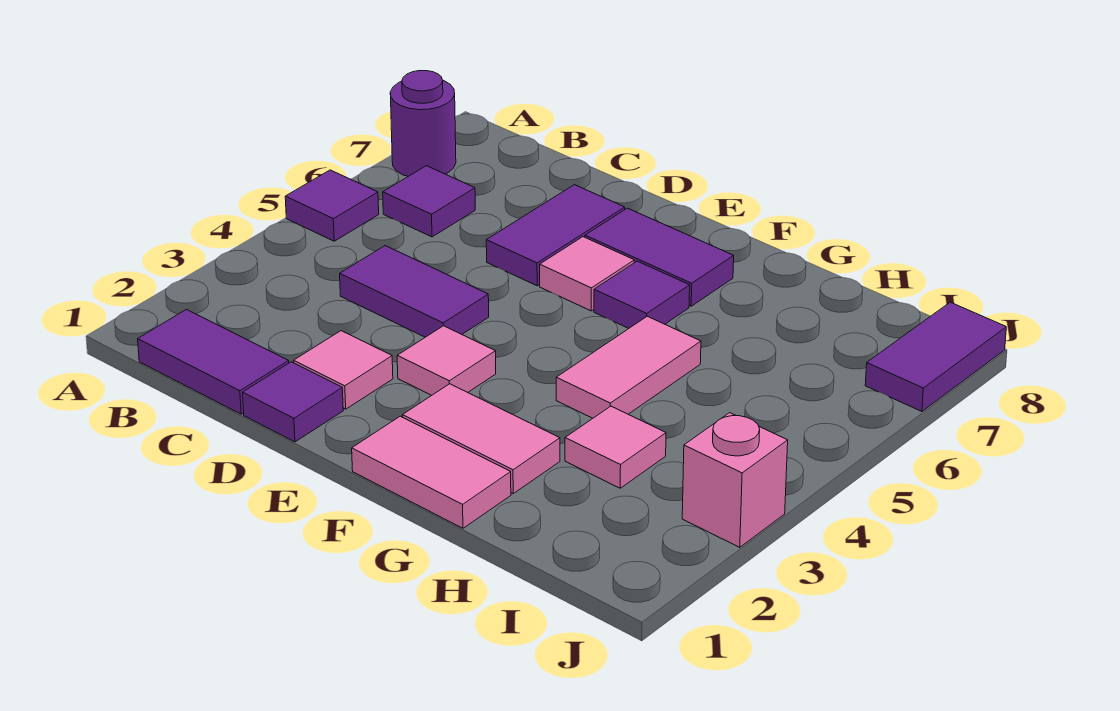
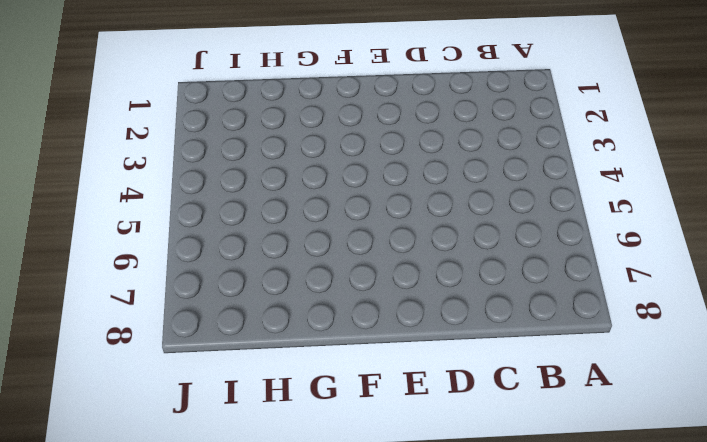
none -> purple tile A5 level 1
none -> purple round brick A7 level 1
none -> purple tile B1:C1 level 1

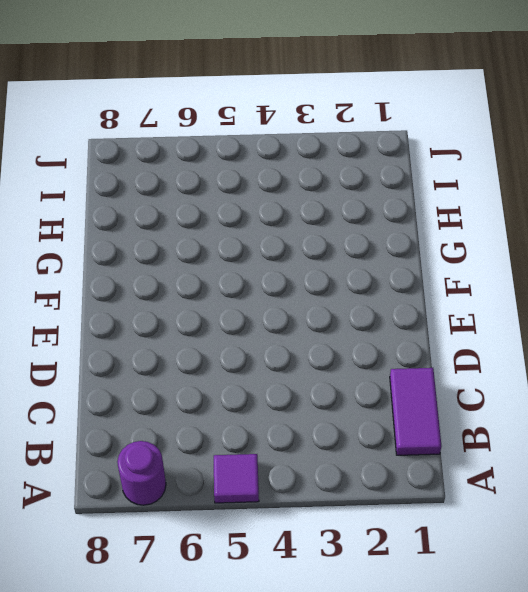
none -> purple tile B6 level 1
none -> purple tile C4:D4 level 1
none -> purple tile D1 level 1

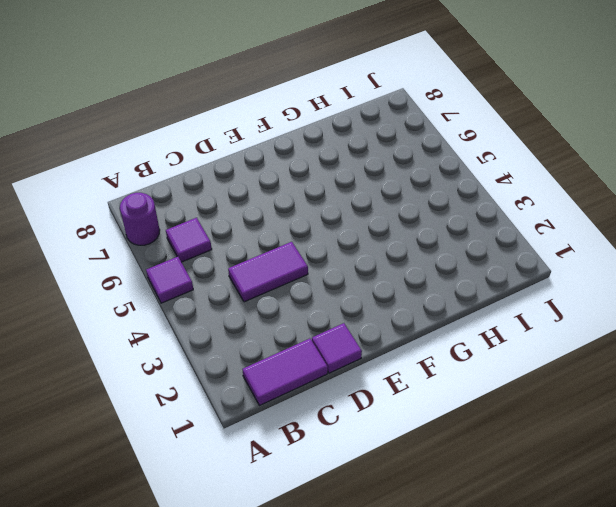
none -> pink tile D2 level 1
none -> purple tile D6:D7 level 1
none -> pink tile E3 level 1

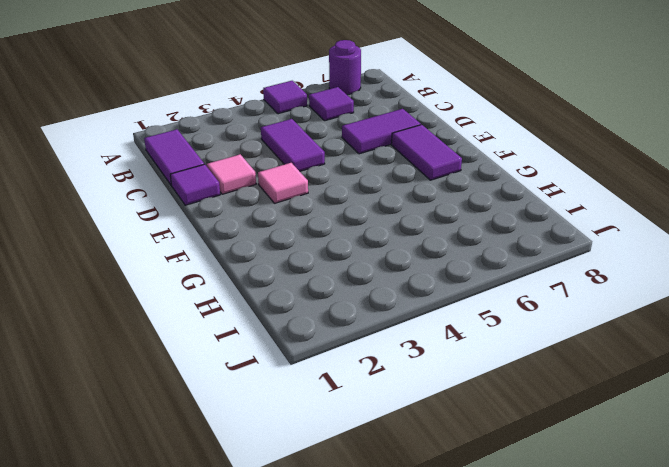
none -> pink tile E6 level 1
none -> pink tile F1:G1 level 1
none -> pink tile F2:G2 level 1

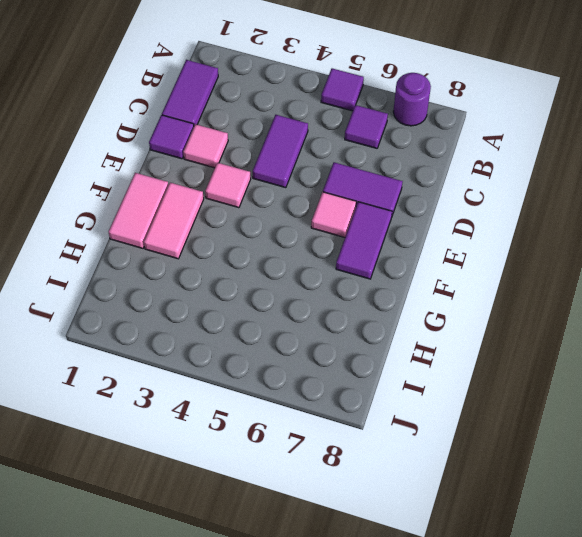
none -> purple tile F6 level 1
none -> pink tile G4:G5 level 1
none -> pink tile H3 level 1

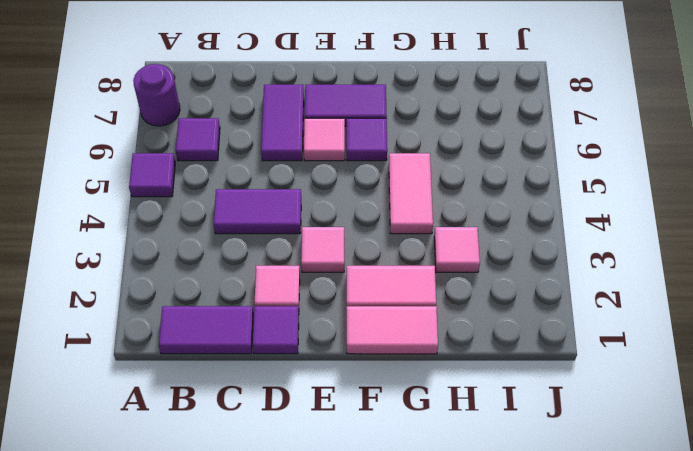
none -> pink brick J3 level 1
none -> purple tile J7:J8 level 1

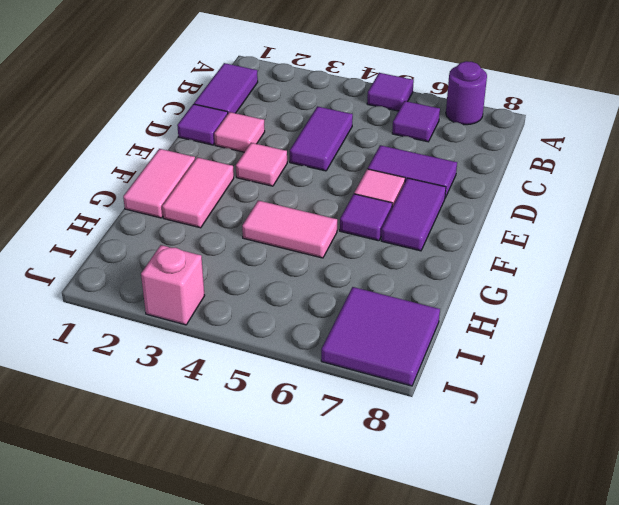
purple tile I7:J8 level 1 -> purple tile J7:J8 level 1
none -> pink tile H3 level 1

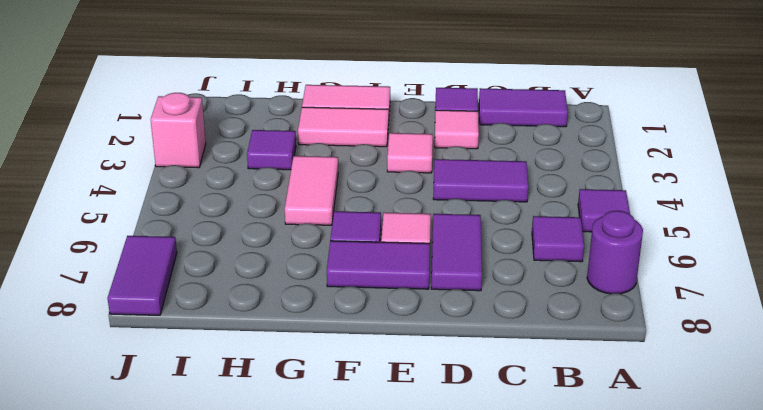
purple tile H3 level 1 -> pink tile H3 level 1

